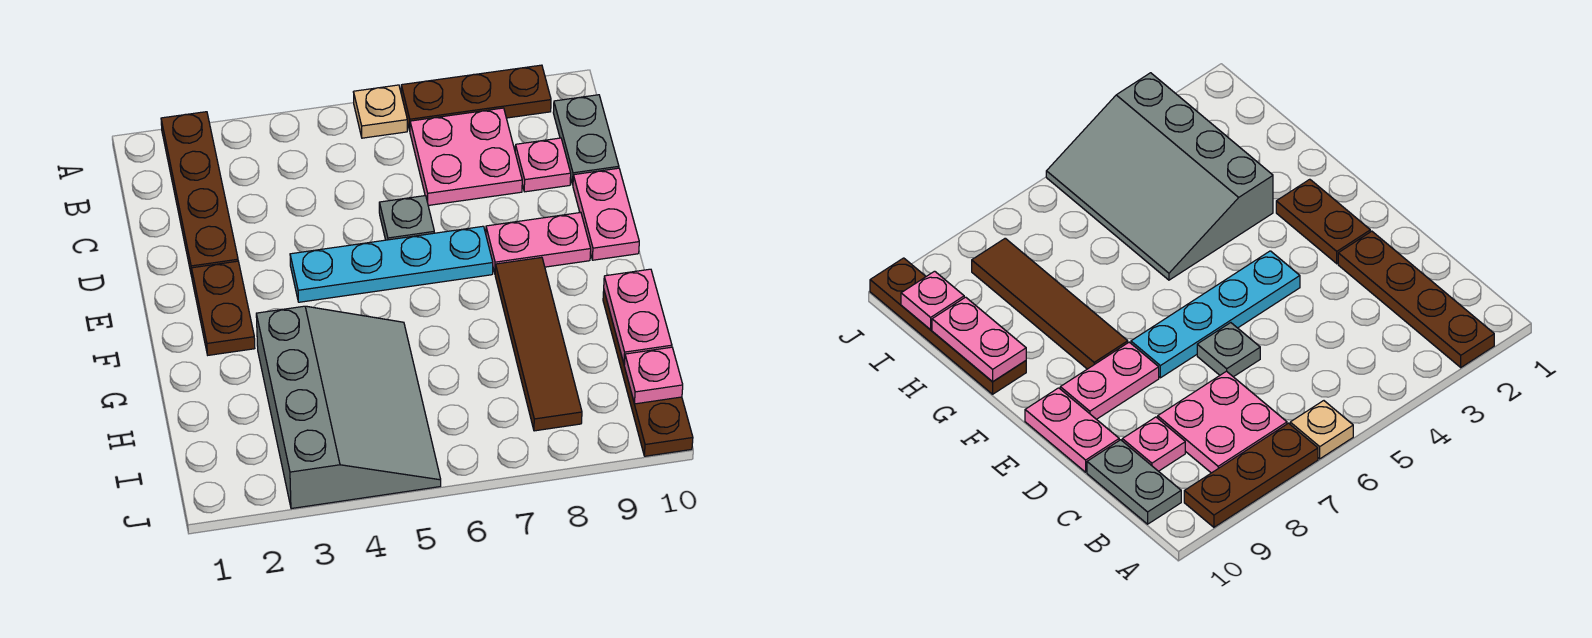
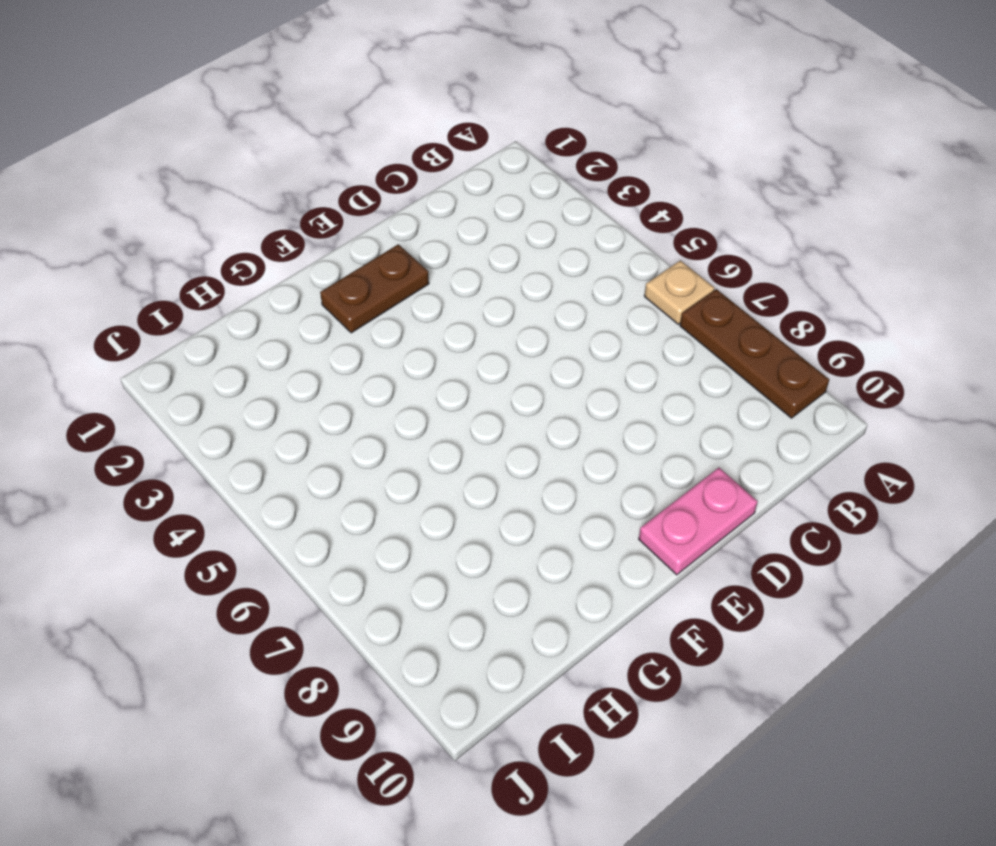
none -> brown plate A2:D2 level 1
none -> pink plate B7:C8 level 1
none -> grey plate B10:C10 level 1

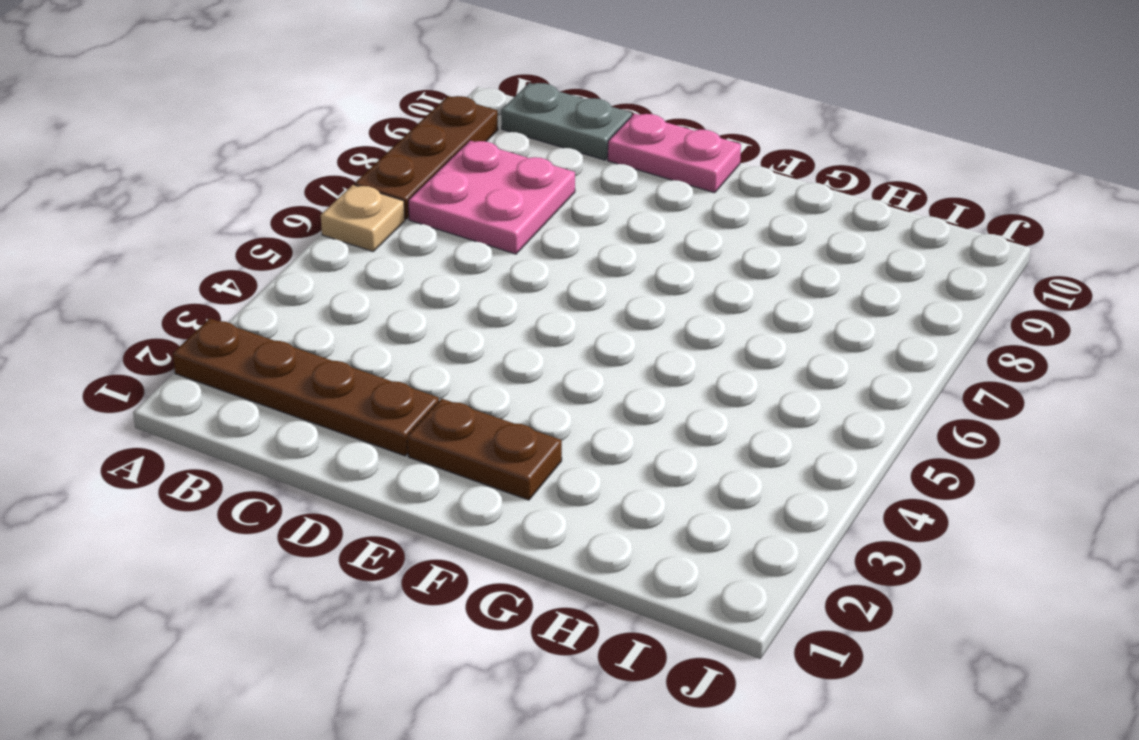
none -> pink plate C9 level 1
none -> grey plate D6 level 1
none -> cyan plate E4:E7 level 1

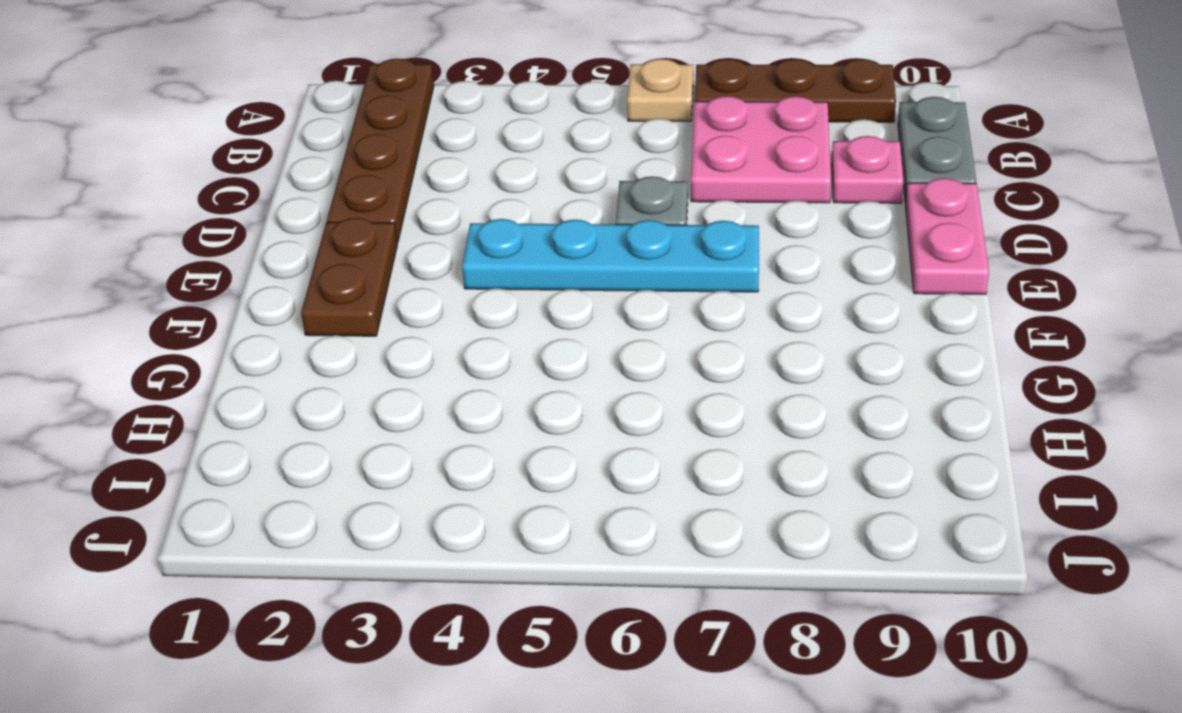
none -> pink plate E8:E9 level 1
none -> brown tile F8:I8 level 1
none -> grey slope G3:J5 level 1 top 3

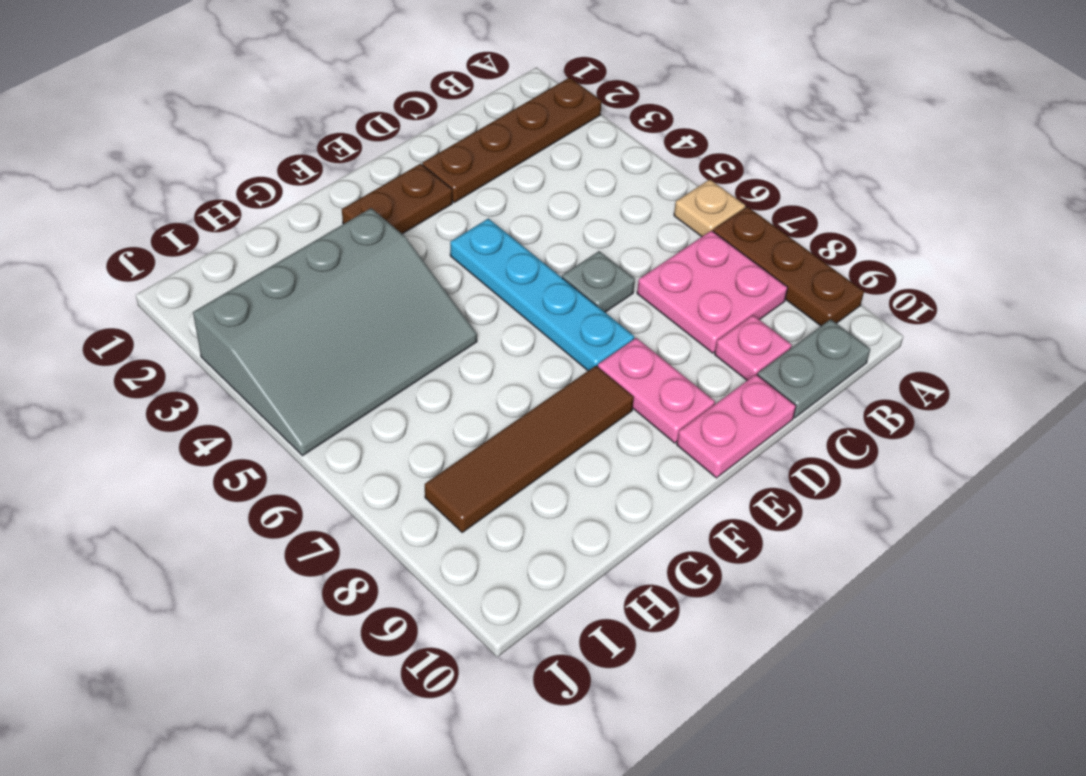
none -> brown plate G10:J10 level 1
none -> pink plate G10:H10 level 2
none -> pink plate I10 level 2

